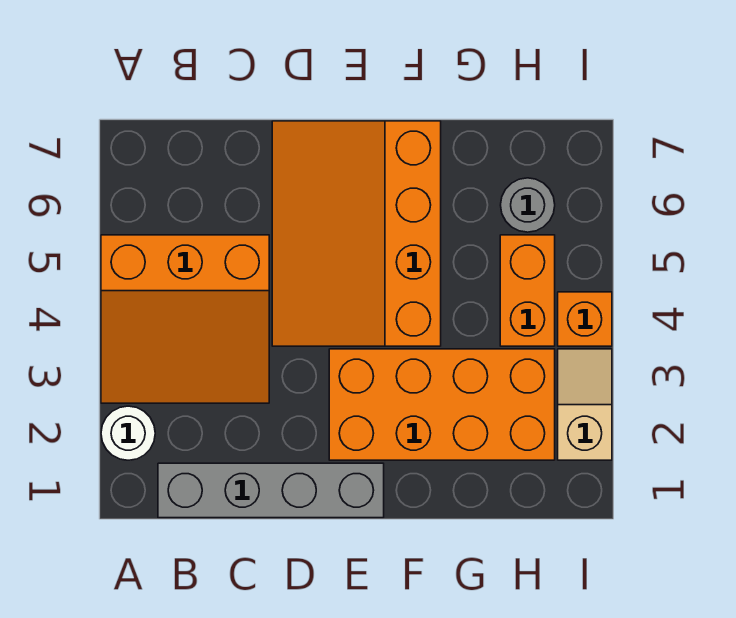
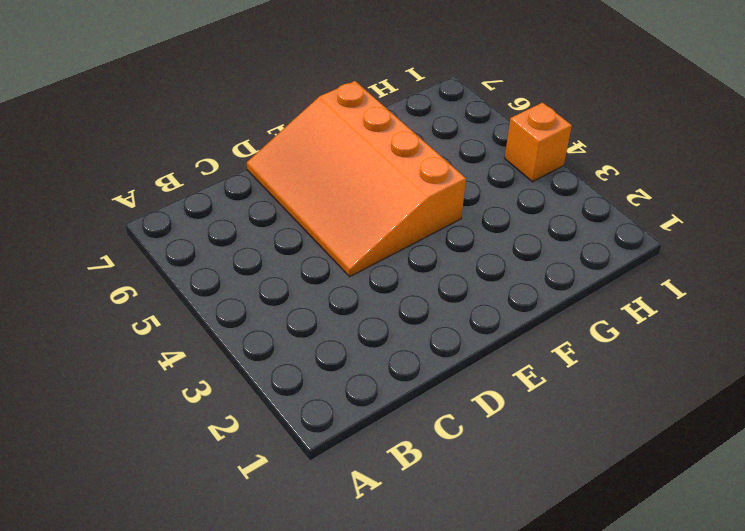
none -> white round brick A2 level 1
none -> orange slope A3:C5 level 1 top 5

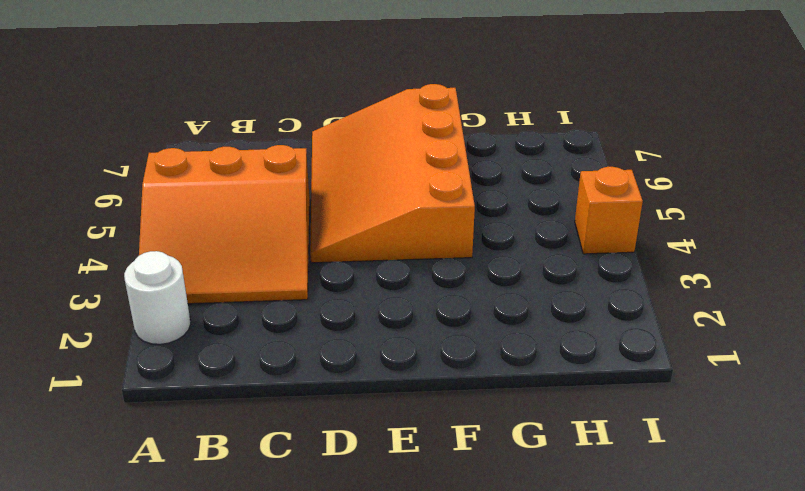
none -> grey brick B1:E1 level 1
none -> orange brick E2:H3 level 1

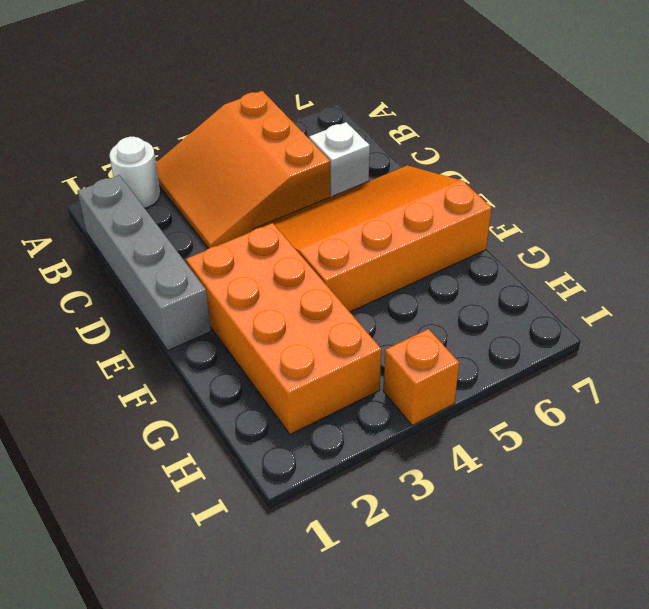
white brick C6 level 1 -> none
none -> orange brick H4:H5 level 1
none -> grey round brick H6 level 1

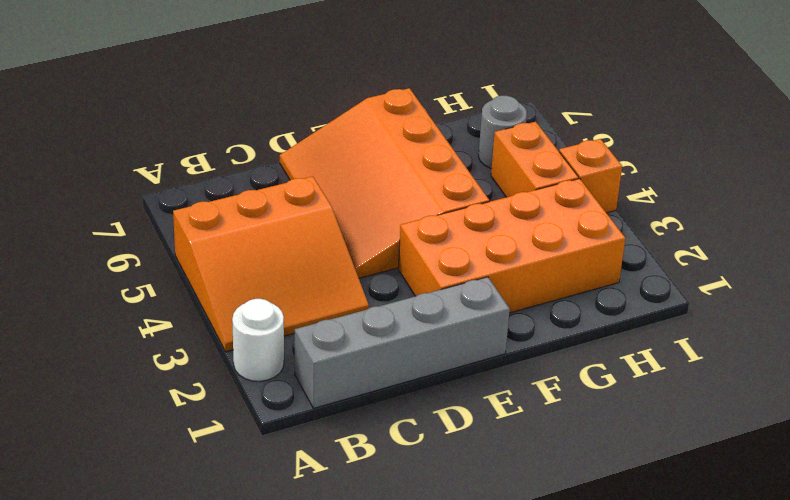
none -> tan slope I2:I3 level 1 top 2

